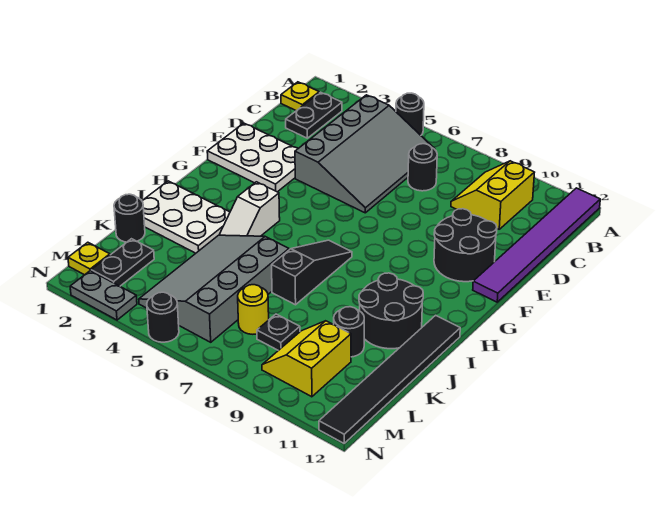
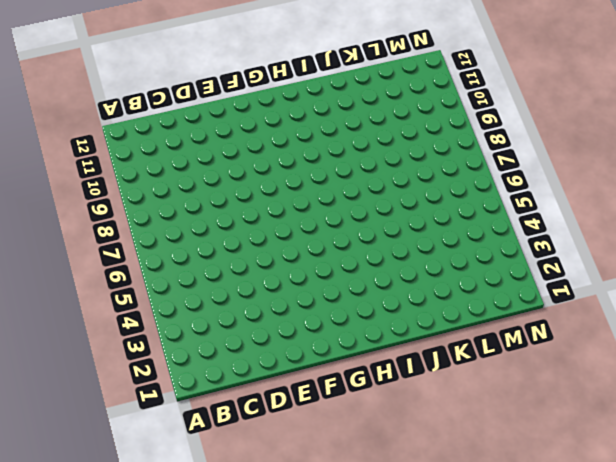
none -> black round brick A5 level 1
none -> purple tile A12:F12 level 1
none -> yellow plate B1 level 1

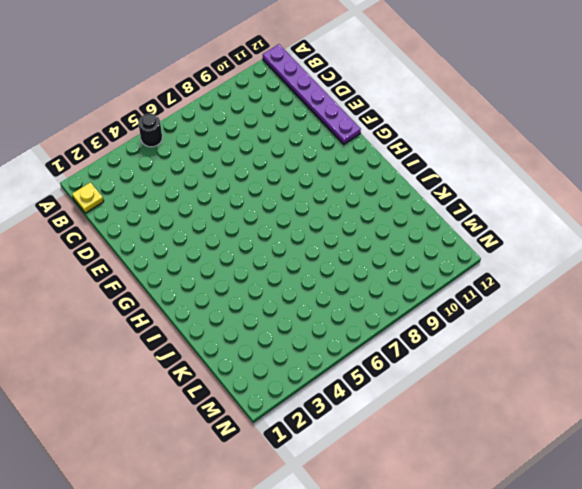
purple plate A12:F12 level 1 -> purple tile A12:F12 level 1
none -> black plate B2:C2 level 1
none -> grey slope B4:E6 level 1 top 4
none -> yellow slope B9:C10 level 1 top 10

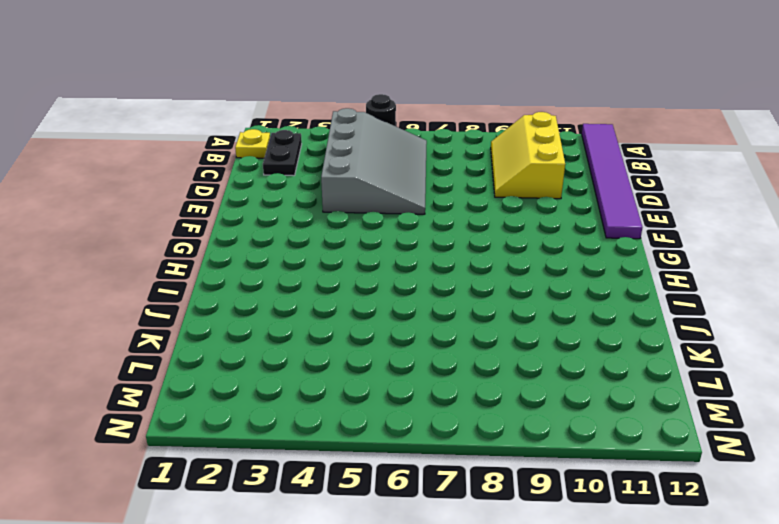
yellow slope B9:D10 level 1 top 10 -> yellow slope B9:C10 level 1 top 10
none -> black round brick C7 level 1
none -> white plate E1:F3 level 1
none -> black round brick E10:F11 level 1

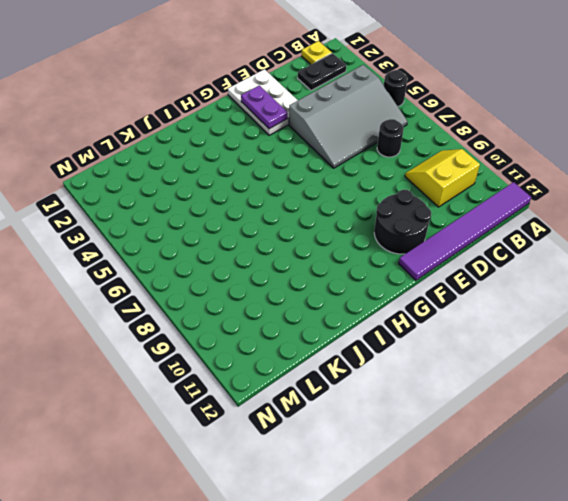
purple plate F2:F3 level 2 -> none
none -> white slope H4:I4 level 1 top H
none -> black slope H7:J7 level 1 top J
none -> white plate I1:J3 level 1

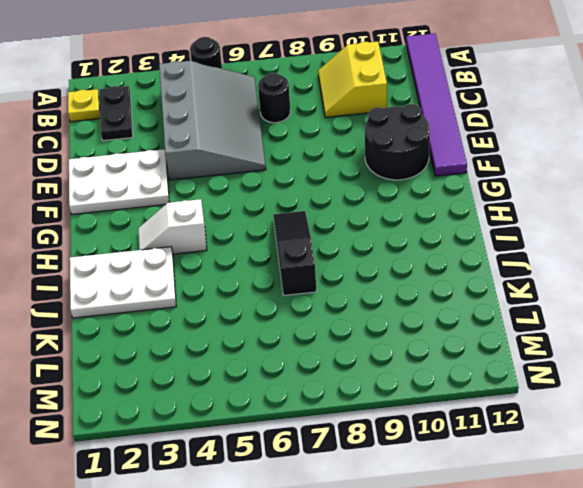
white slope H3:H4 level 1 top 4 -> white slope H4:I4 level 1 top H
none -> black round brick I10:J11 level 1
none -> black tile I12:N12 level 1
none -> grey slope J4:M6 level 1 top 6

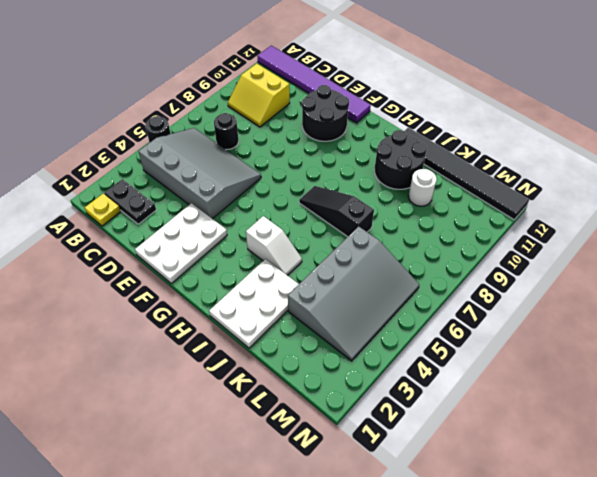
grey slope K3:M6 level 1 top K -> grey slope J4:M6 level 1 top 6
white round brick K10 level 1 -> black round brick K10 level 1
none -> black round brick K1 level 1
none -> black plate L2:M2 level 1
none -> yellow round brick L7 level 1

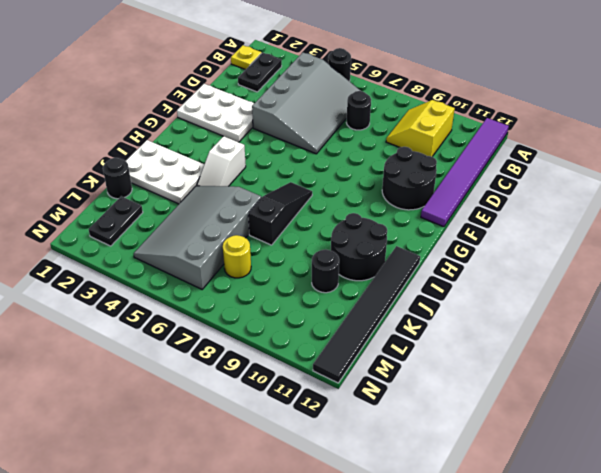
none -> black plate L8 level 1
none -> yellow slope L9:M10 level 1 top 10
none -> yellow plate M1 level 1

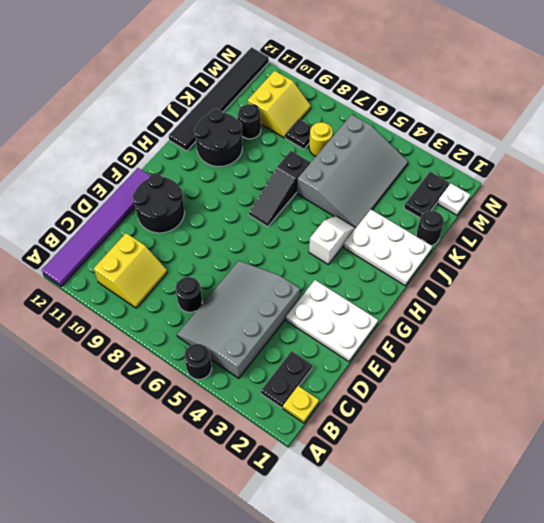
white plate M1 level 1 -> yellow plate M1 level 1
none -> grey plate N2:N3 level 1
none -> black round brick N5 level 1

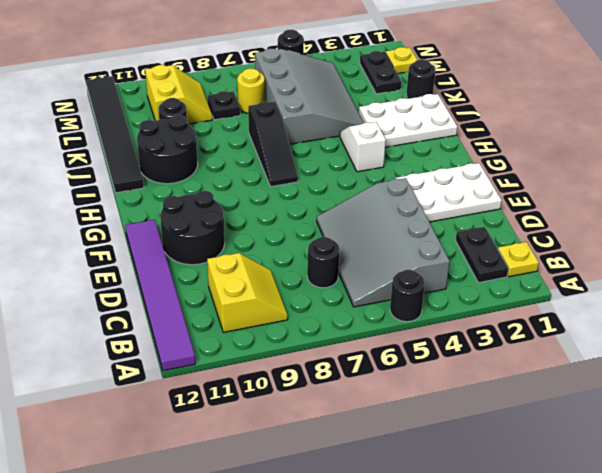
none -> grey plate N2:N3 level 1

